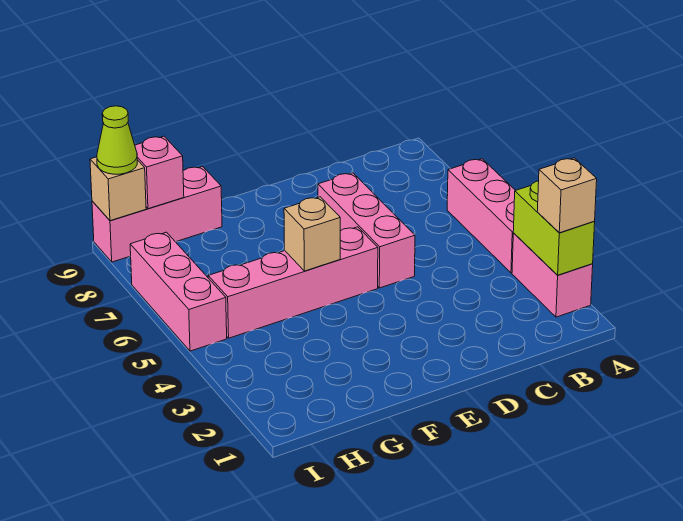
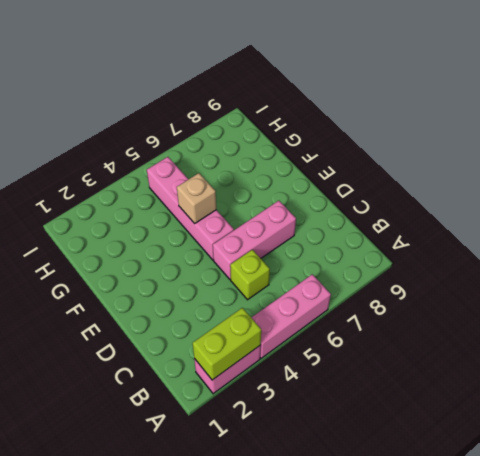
lime brick C5 level 1 -> none
none -> pink brick G9:I9 level 1
none -> pink brick I5:I7 level 1
none -> pink brick H9 level 2

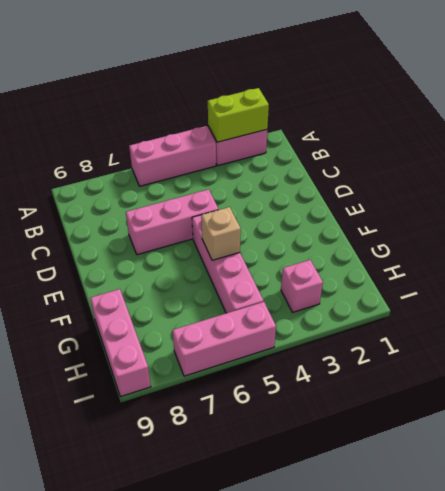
pink brick H3 level 1 -> pink brick H9 level 2
none -> tan brick I9 level 2
none -> tan brick A2 level 3
none -> lime cone I9 level 3

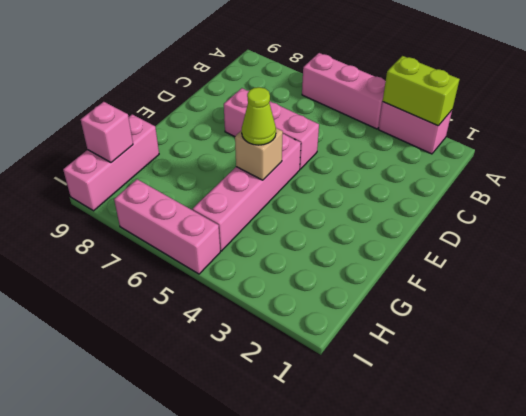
lime cone F5 level 3 -> lime cone I9 level 3
none -> tan brick I9 level 2
none -> tan brick A2 level 3

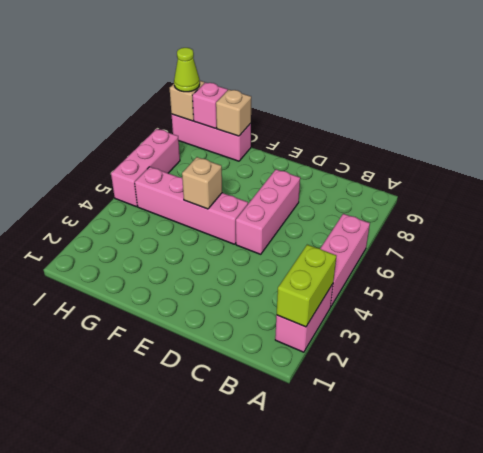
tan brick G9 level 2 -> tan brick A2 level 3

